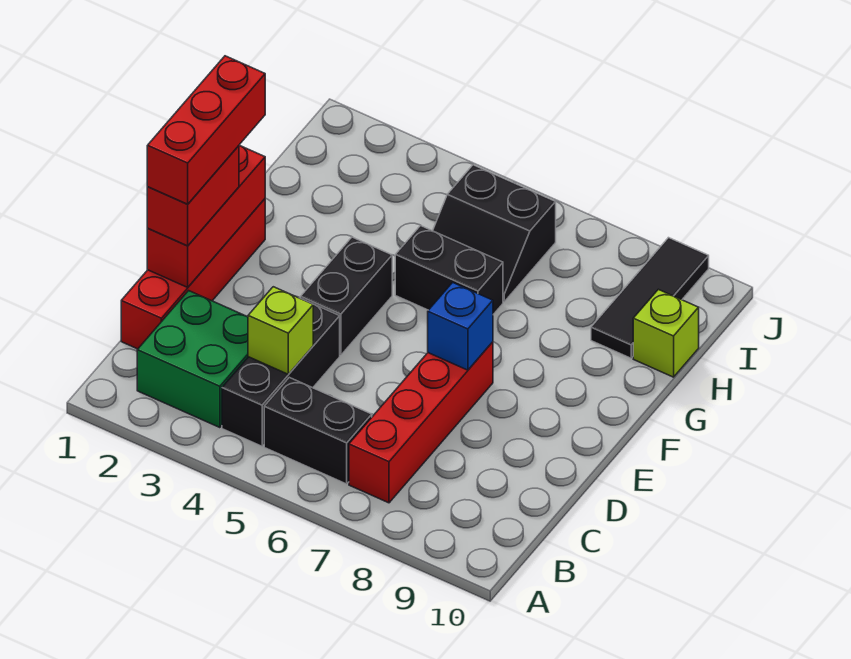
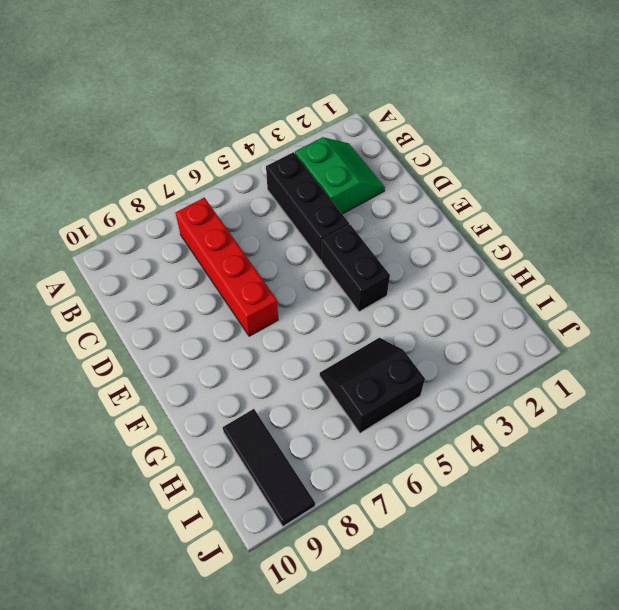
green slope B2:C3 level 1 top 3 -> green brick B2:C3 level 1
none -> black brick B5:B6 level 1
none -> red brick C1:F1 level 1
none -> black brick G5:G6 level 1

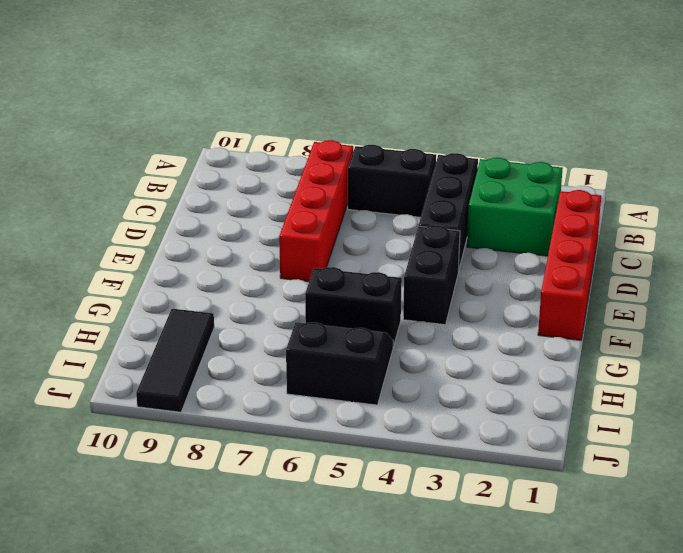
none -> lime brick H10 level 1
none -> lime brick C4 level 2
none -> red brick D1:F1 level 2

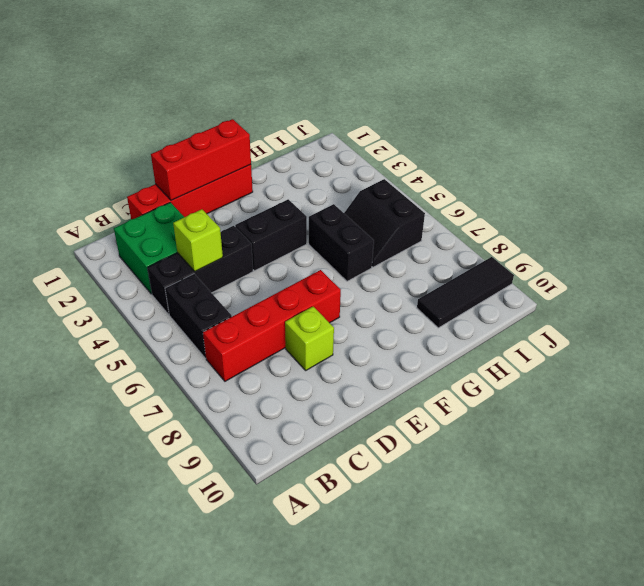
lime brick D8 level 1 -> lime brick H10 level 1
none -> blue brick E7 level 2
none -> red brick D1:E1 level 3
none -> red brick D1:F1 level 4

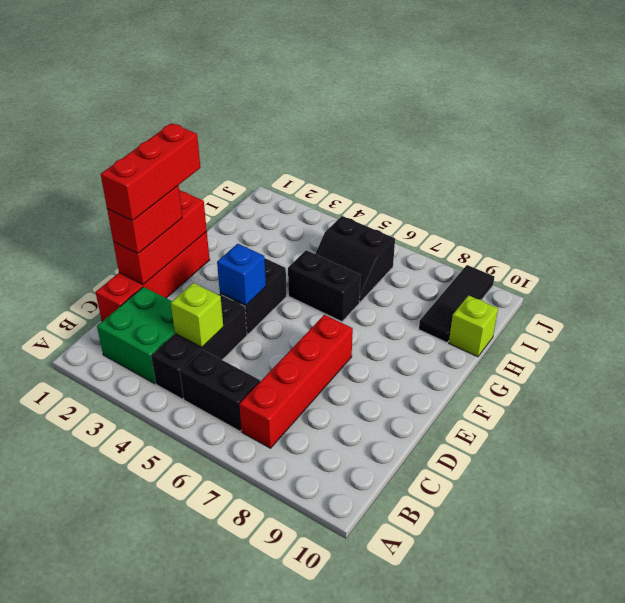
blue brick E4 level 2 -> blue brick E7 level 2

